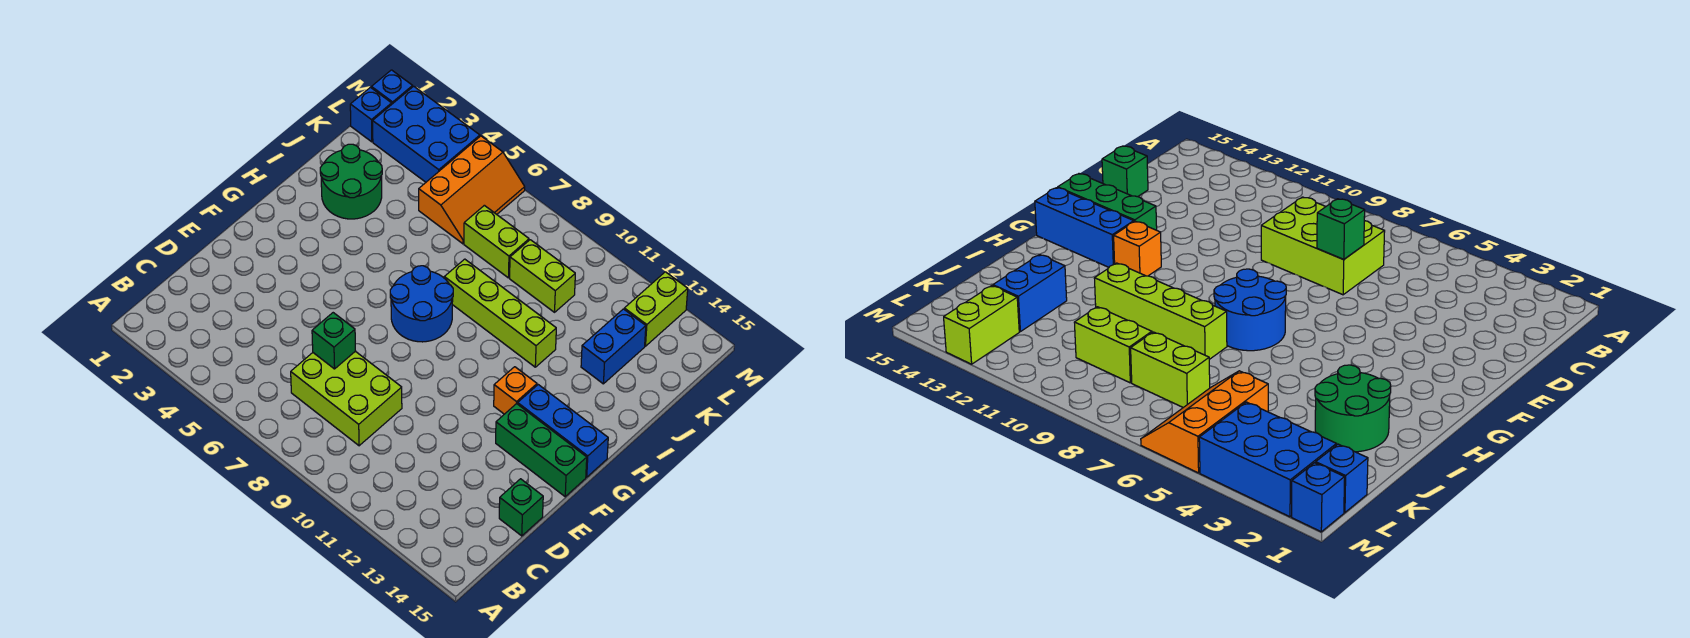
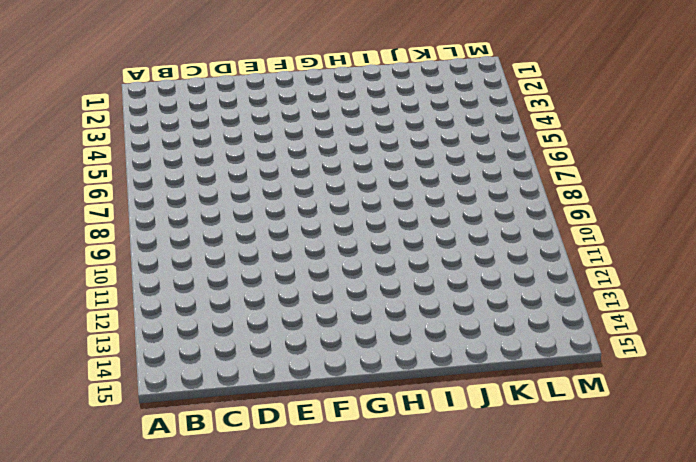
none -> lime brick C7:D9 level 1
none -> green brick D15 level 1
none -> green brick F13:F15 level 1

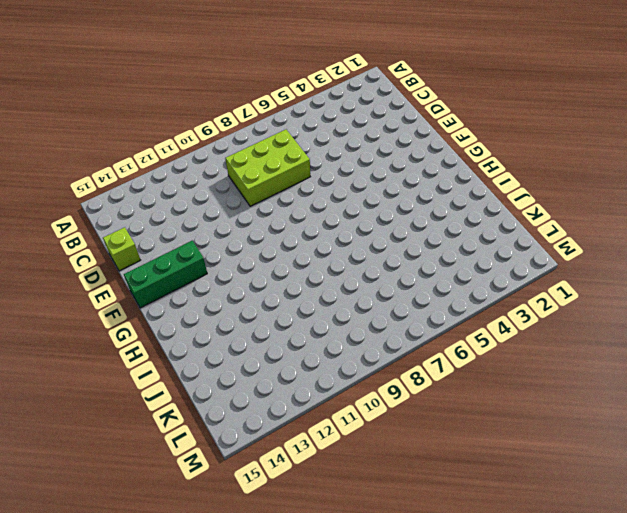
lime brick D15 level 1 -> green brick D15 level 1
none -> blue round brick G7:H8 level 1
none -> orange brick G12 level 1
none -> blue brick G13:G15 level 1

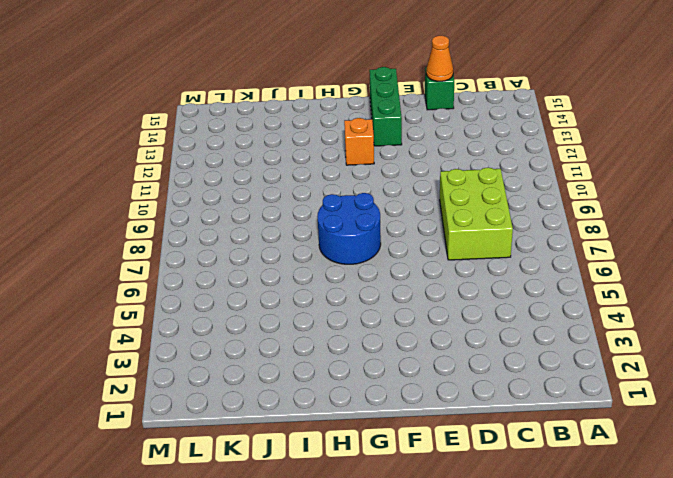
orange cone D15 level 2 -> none
none -> blue brick G13:G15 level 1
none -> green round brick I2:J3 level 1
none -> lime brick I8:I11 level 1

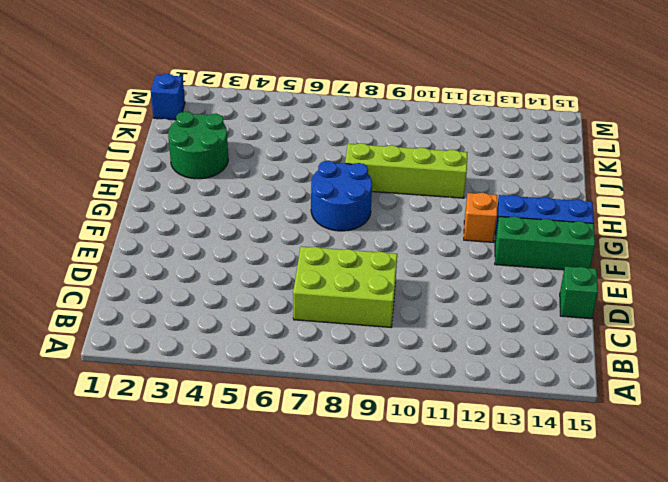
none -> blue brick J13:K13 level 1
none -> orange slope K5:M6 level 1 top 5
none -> lime brick K7:K8 level 1

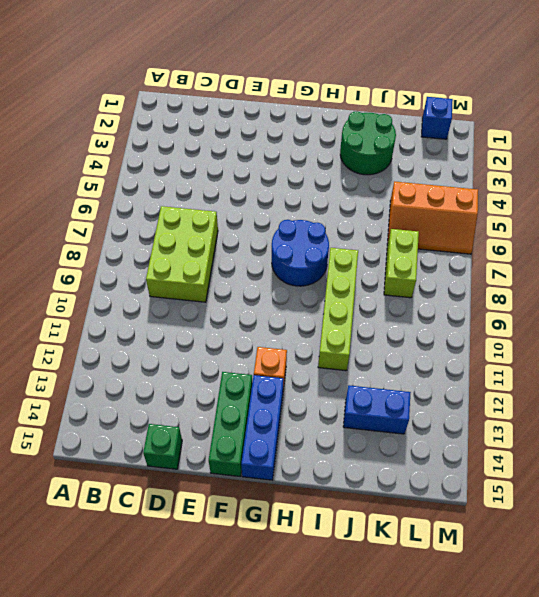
none -> lime brick K9:K10 level 1
none -> blue brick L2:M4 level 1
none -> lime brick L13:M13 level 1

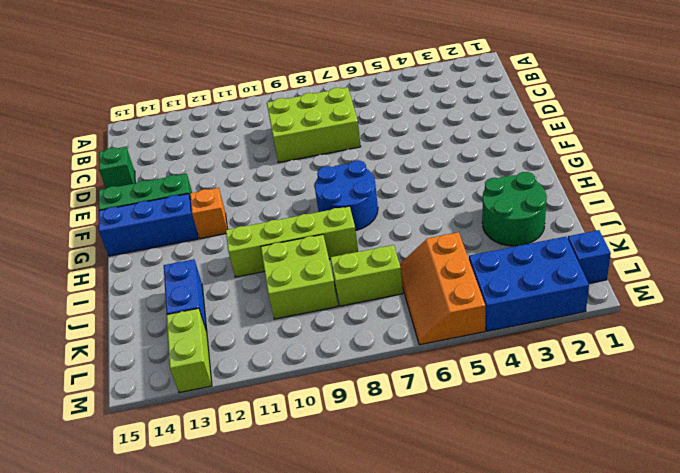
lime brick J9:K10 level 1 -> lime brick K9:K10 level 1
none -> blue brick M1 level 1
none -> green brick D7 level 2

